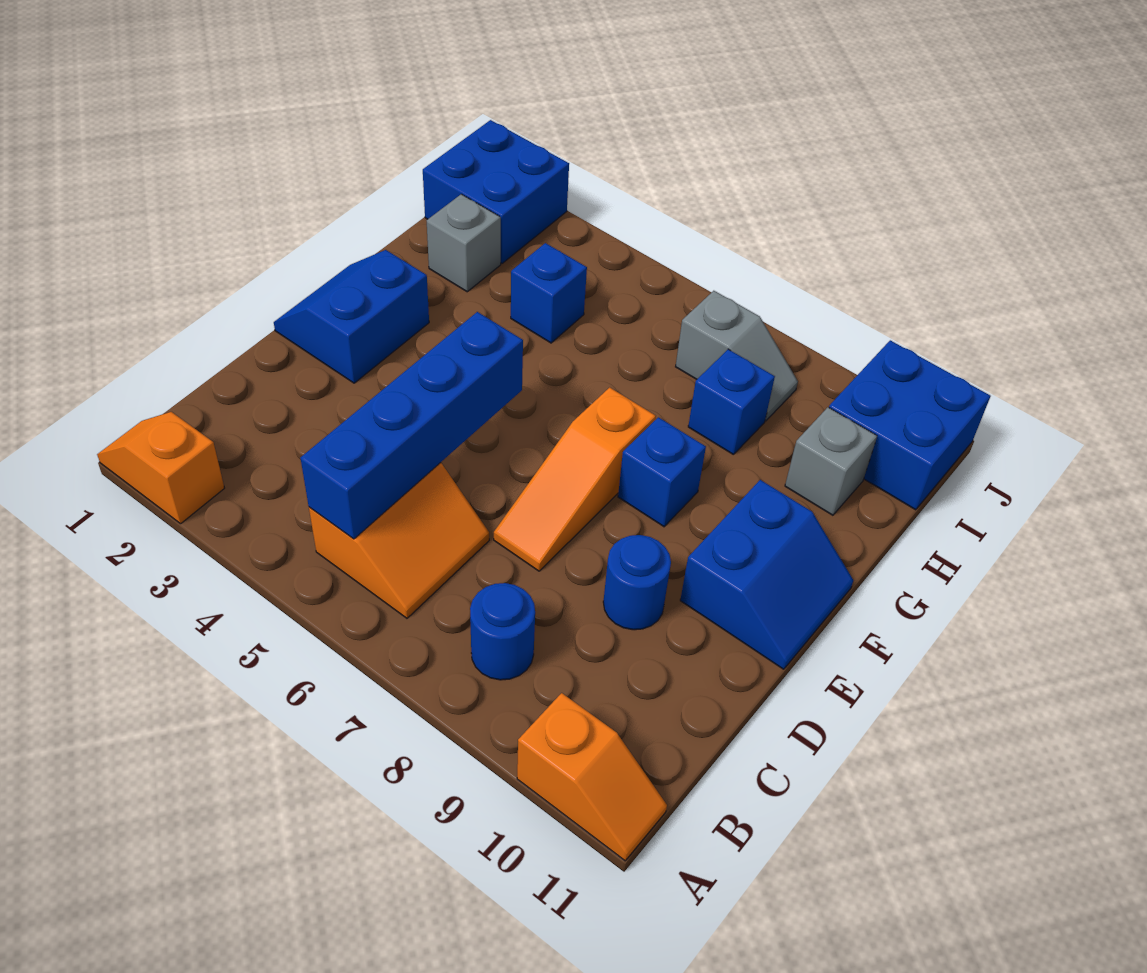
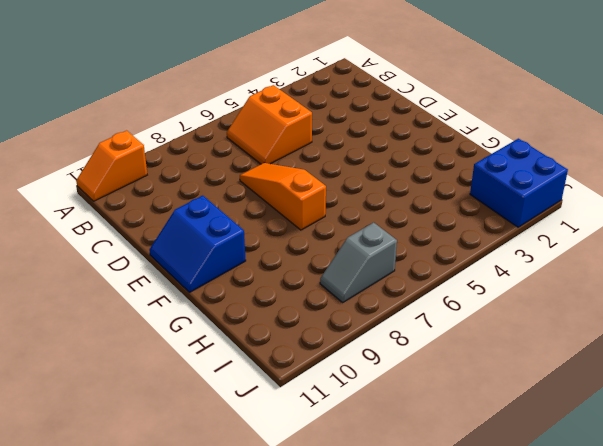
none -> orange slope A1:A2 level 1 top 2
none -> blue round brick B8 level 1
none -> blue round brick D9 level 1

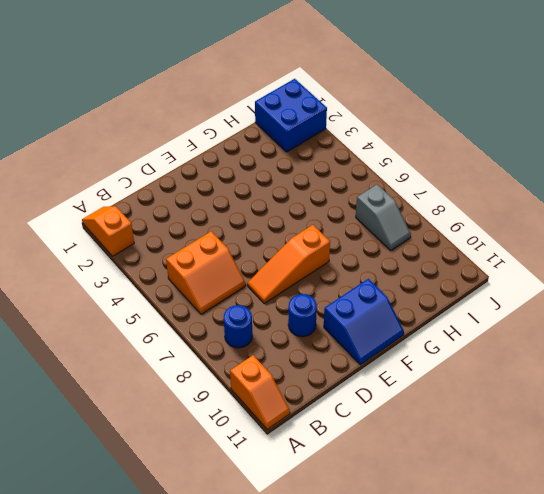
none -> blue slope E1:F2 level 1 top 2
none -> blue brick F8 level 1
none -> grey brick H2 level 1

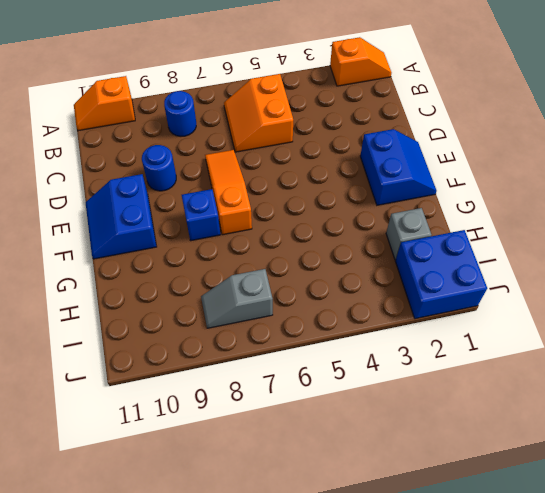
none -> blue brick H4 level 1
none -> blue brick H8 level 1
none -> grey brick H10 level 1

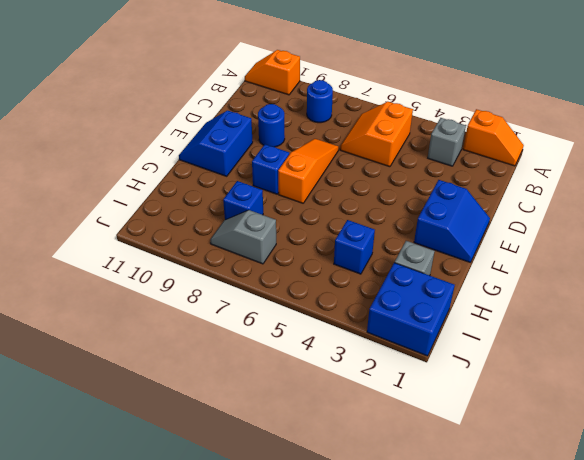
grey brick B3 level 1 -> grey brick H10 level 1
none -> blue brick I10:J11 level 1
none -> blue brick B5:E5 level 2

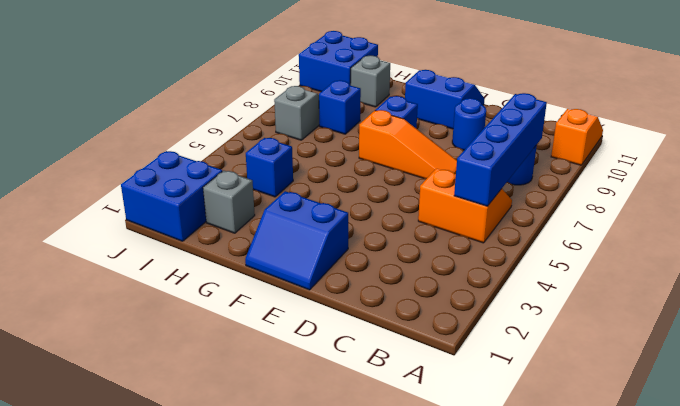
blue brick B5:B8 level 2 -> blue brick B5:E5 level 2
none -> orange slope A1:A2 level 1 top 2

